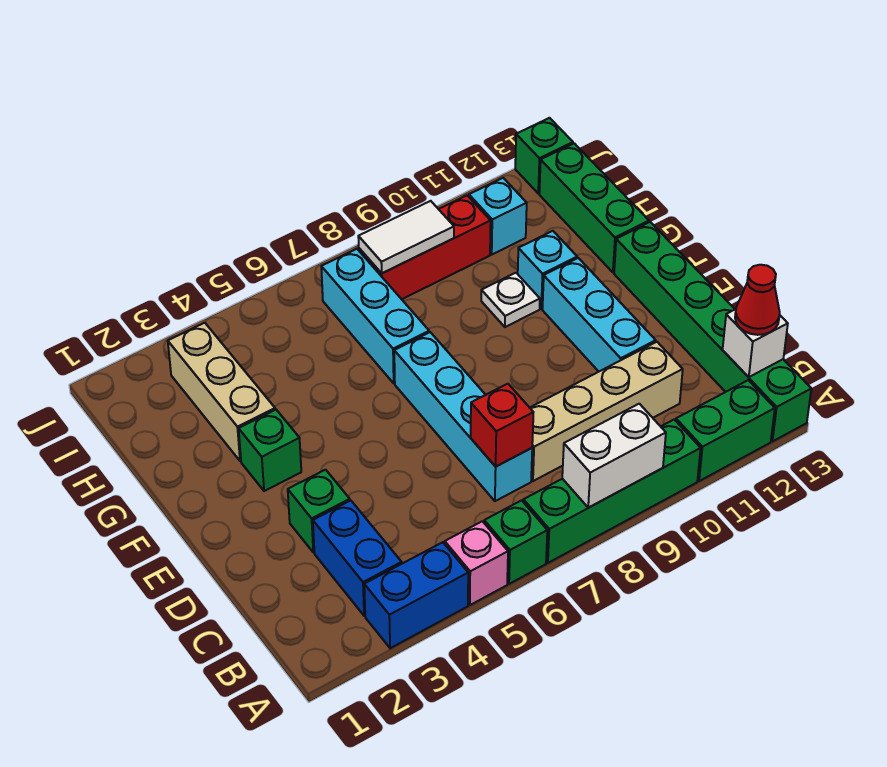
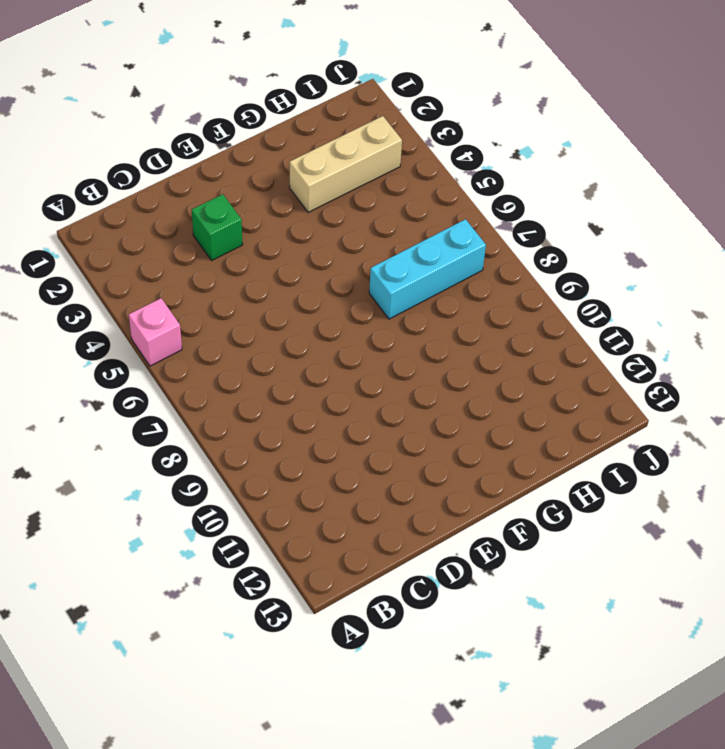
none -> blue brick A3:A4 level 1
none -> green brick A6 level 1
none -> green brick A7:A10 level 1

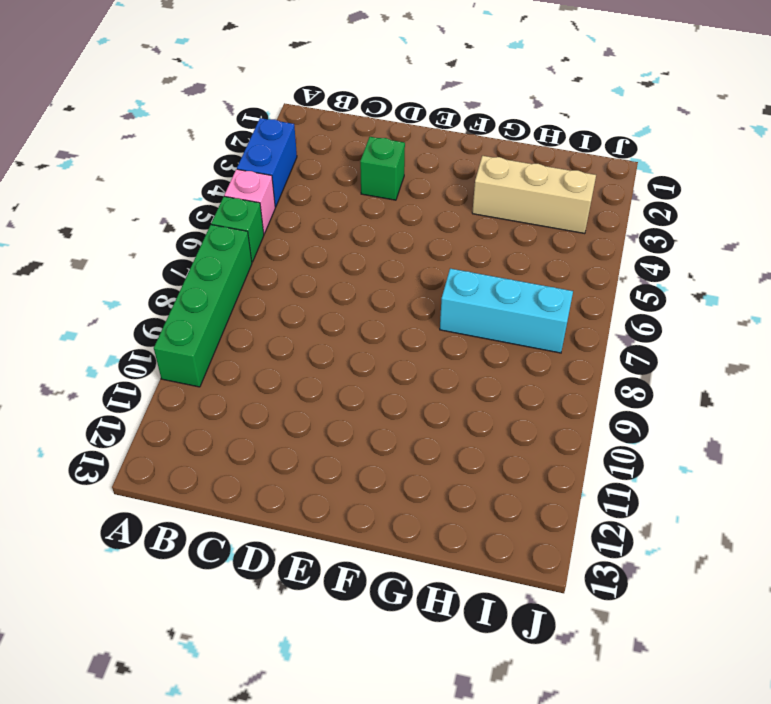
none -> green brick A11:A12 level 1
none -> green brick A13:F13 level 1
none -> blue brick B3:C3 level 1

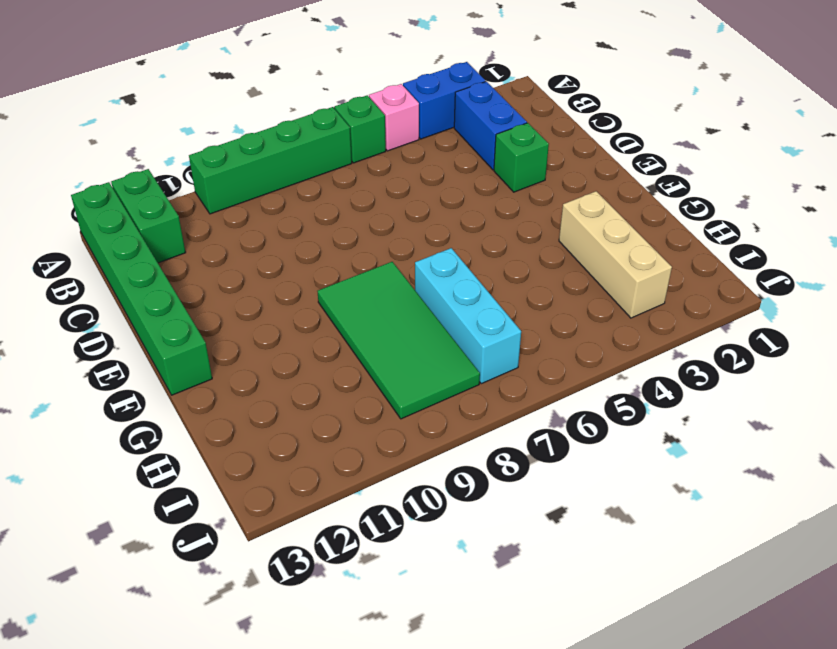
green brick A12:B12 level 1 -> green brick A11:A12 level 1
green tile F8:I9 level 1 -> red brick I8:I10 level 1
none -> cyan brick C7:F7 level 1
none -> tan brick C8:C11 level 1
none -> cyan brick D11:F11 level 1

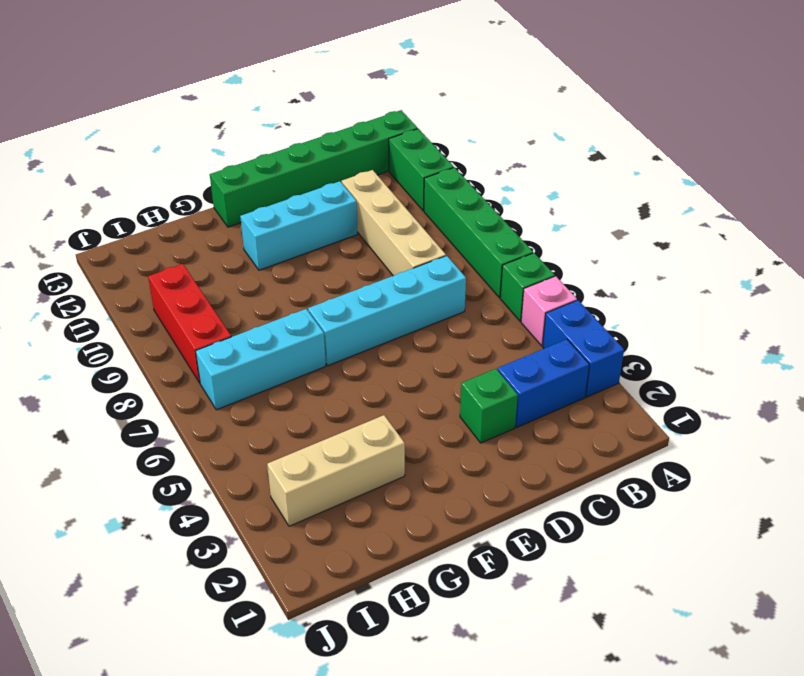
none -> green brick F3 level 1
none -> white plate G10 level 1
none -> cyan brick G11 level 1

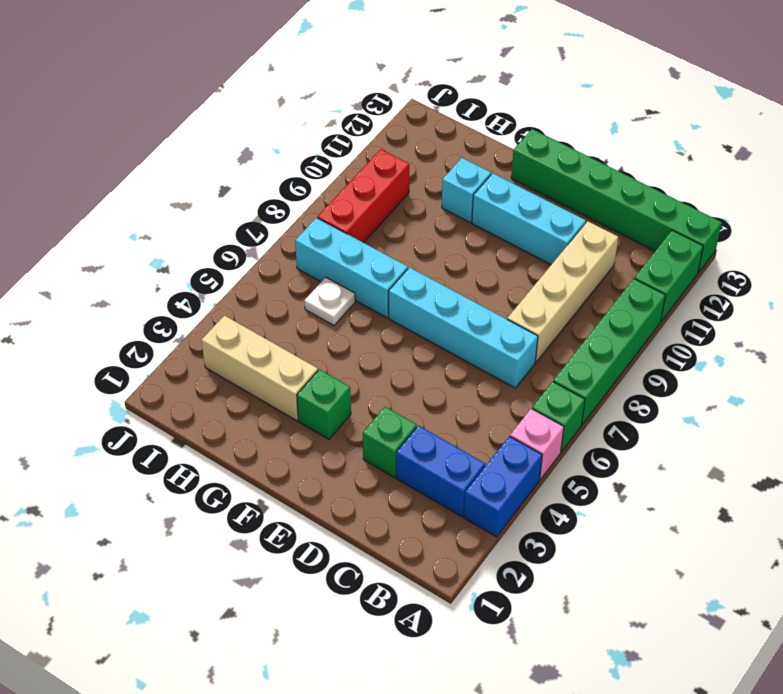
white plate H6 level 1 -> white plate G10 level 1
none -> green brick G13:I13 level 1
none -> cyan brick I11 level 1
none -> green brick J13 level 1

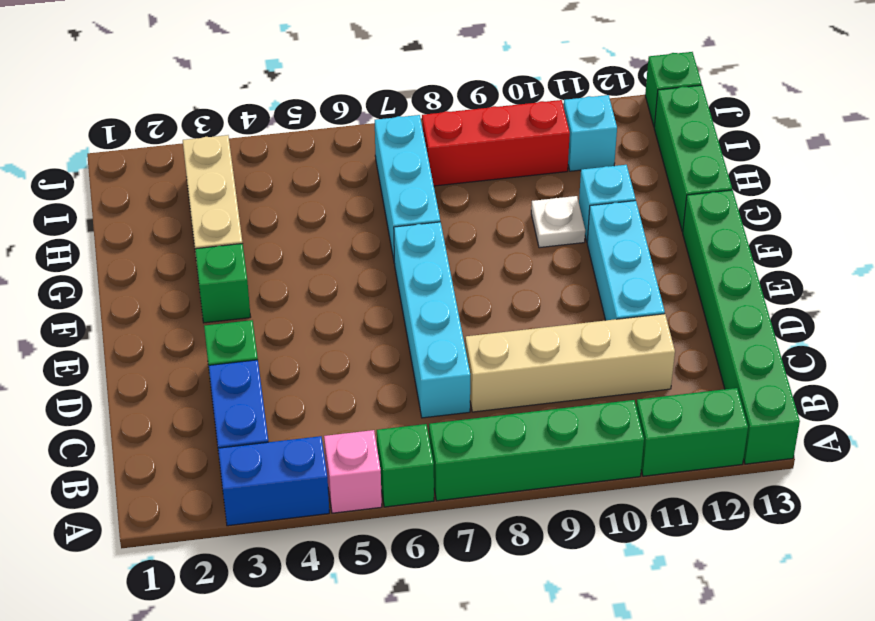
none -> white brick A8:A9 level 2
none -> white brick B13 level 2
none -> red brick C7 level 2

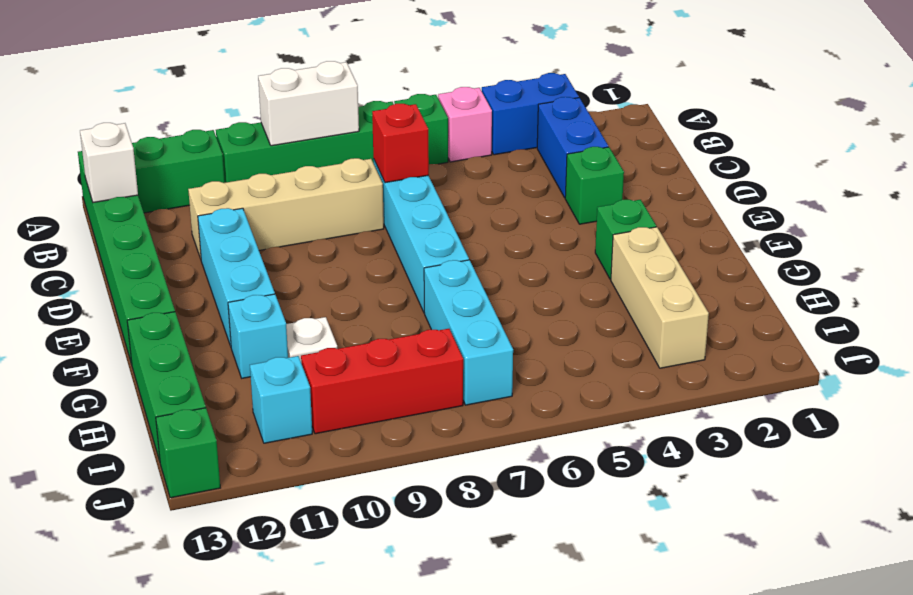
none -> white tile I8:I9 level 2
none -> red cone B13 level 3

